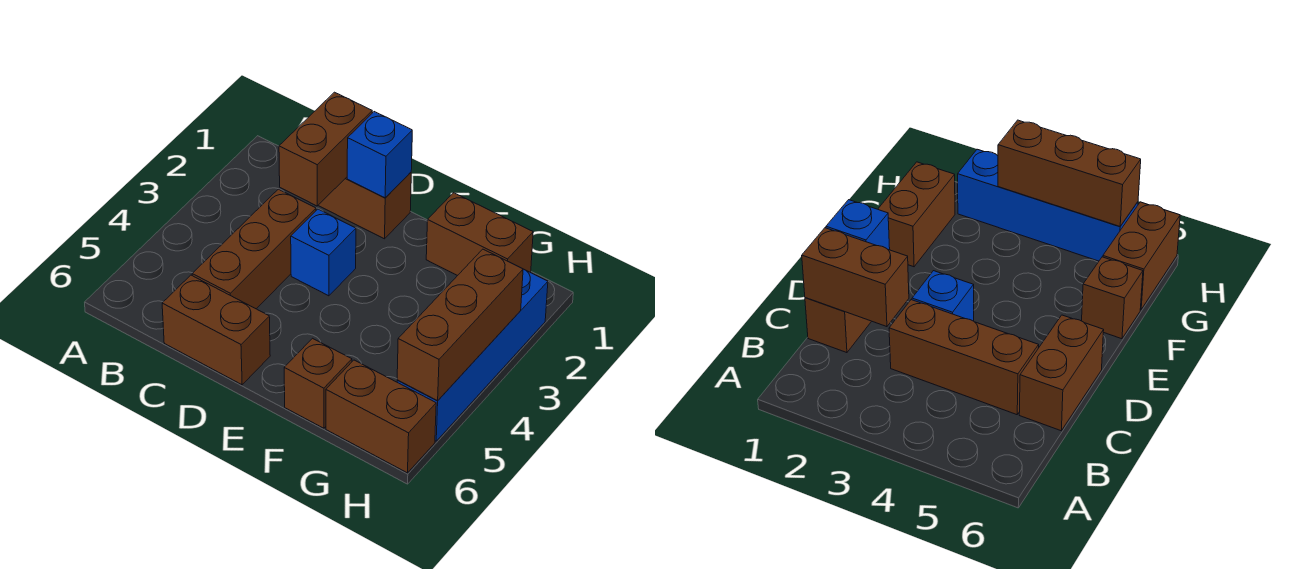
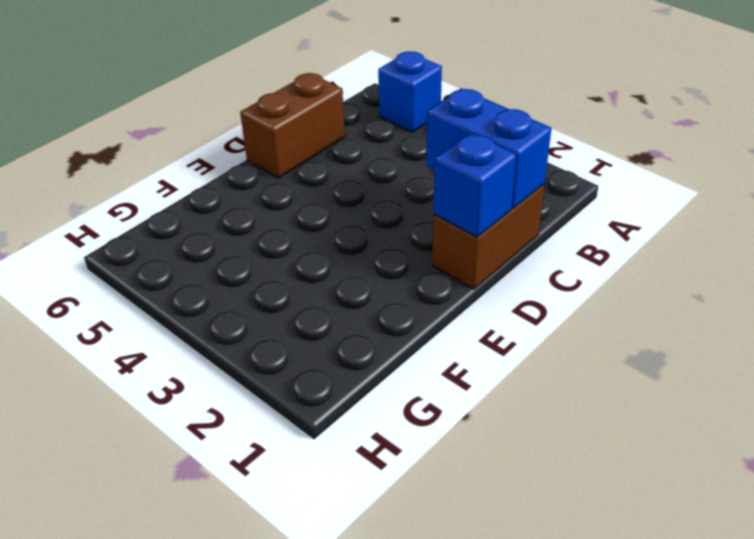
blue brick A5 level 1 -> blue brick D3 level 1
blue brick C1:C2 level 2 -> brown brick C1:C2 level 2
none -> brown brick C3:C5 level 1
none -> brown brick F1:G1 level 1

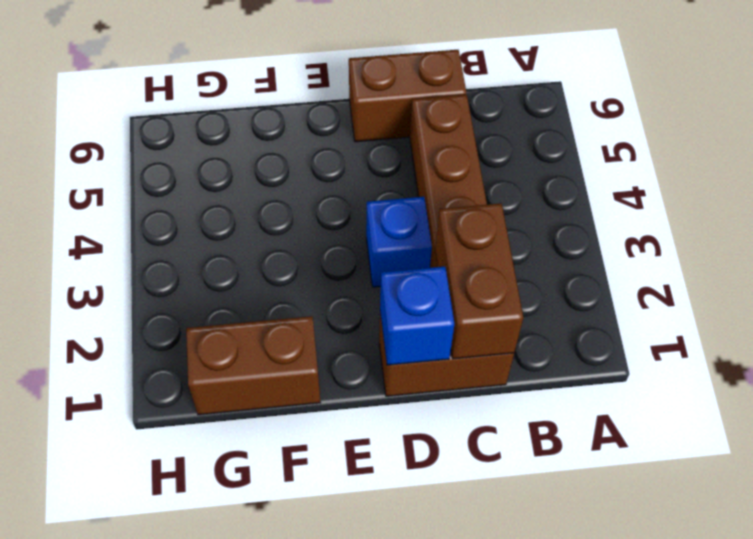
none -> brown brick F6 level 1
none -> brown brick G6:H6 level 1

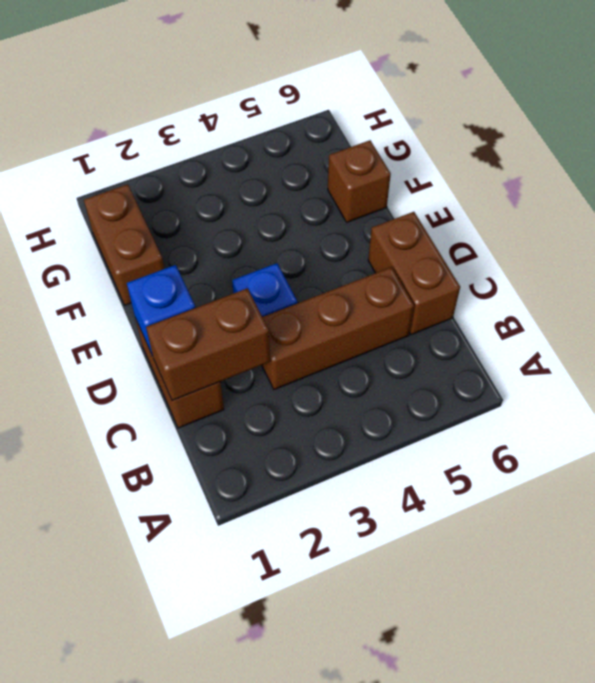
none -> brown brick G6:H6 level 1
none -> blue brick H2:H5 level 1

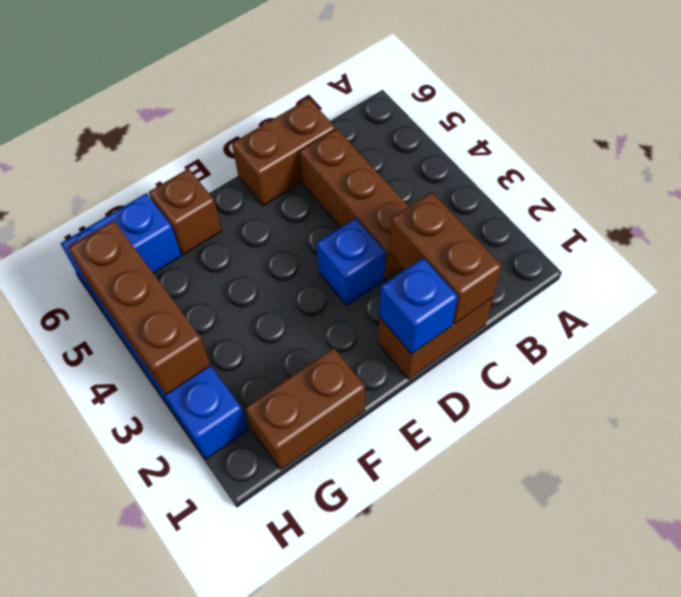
blue brick G6:H6 level 1 -> brown brick G6:H6 level 1

